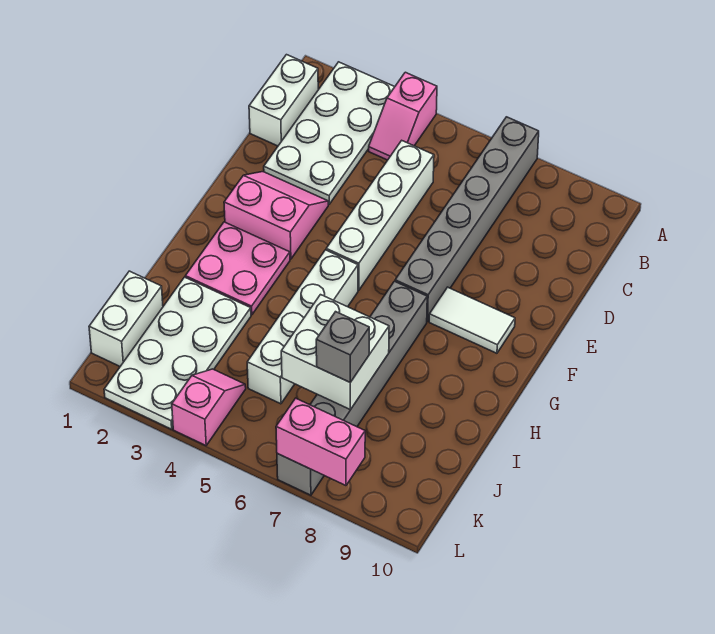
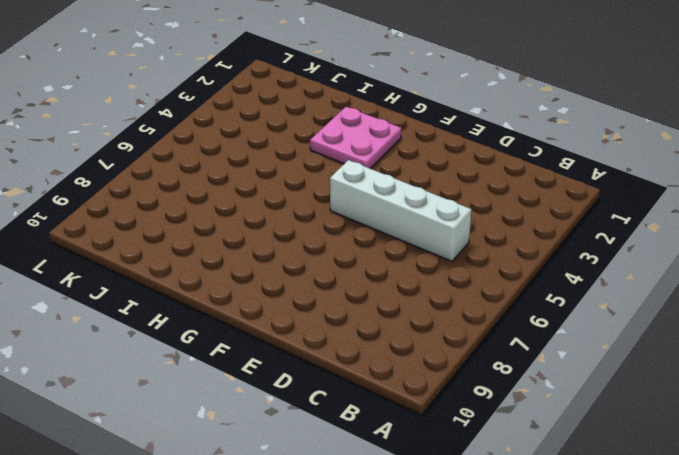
none -> white plate A2:D3 level 1
none -> pink slope A4:B4 level 1 top A
none -> grey brick A7:F7 level 1

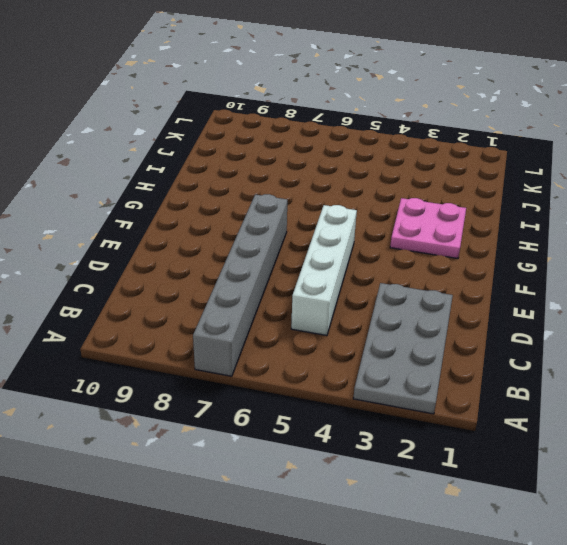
grey plate A2:D3 level 1 -> white plate A2:D3 level 1
none -> pink slope A4:B4 level 1 top A
none -> white brick B1:C1 level 1
none -> pink slope E2:F3 level 1 top F

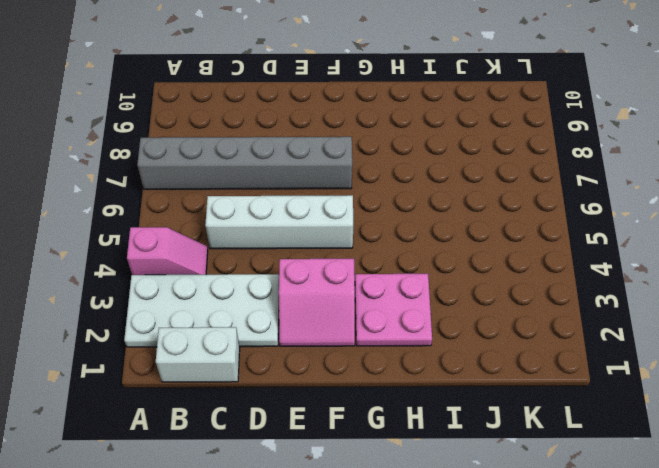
pink slope E2:F3 level 1 top 3 -> pink slope E2:F3 level 1 top F
none -> white tile F8:F9 level 1
none -> white brick G5:J5 level 1
none -> grey brick G7:L7 level 1

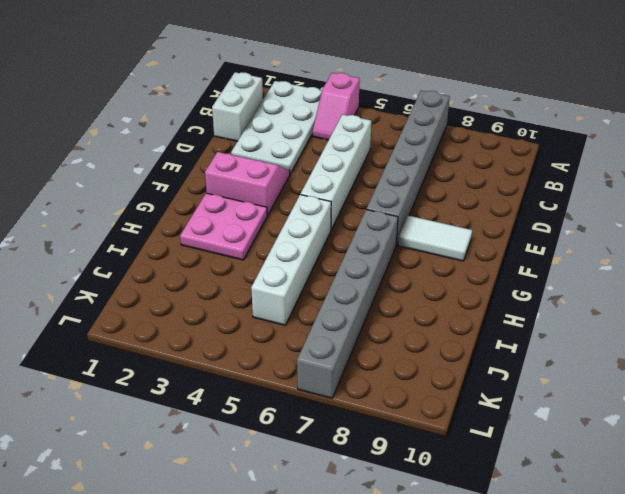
none -> white plate I2:L3 level 1
none -> white brick J1:K1 level 1
none -> pink slope K4:L4 level 1 top L

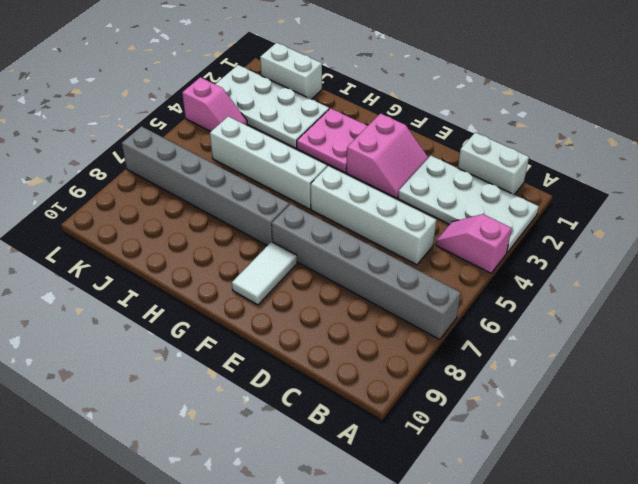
none -> white brick I6:J7 level 2
none -> pink brick L7:L8 level 2
none -> grey brick J7 level 3

